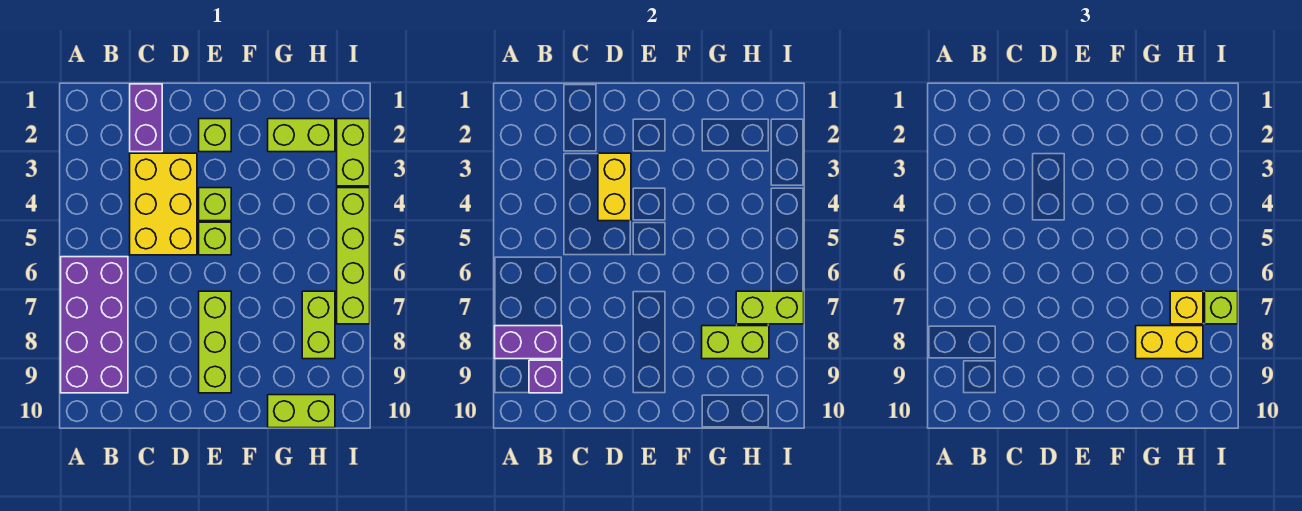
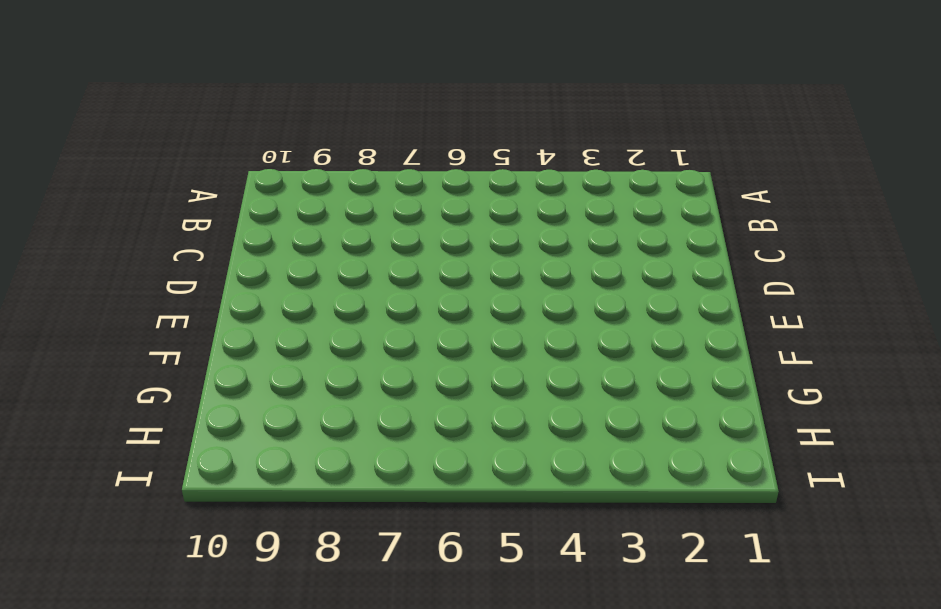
none -> purple brick A6:B9 level 1
none -> purple brick C1:C2 level 1
none -> yellow brick C3:D5 level 1

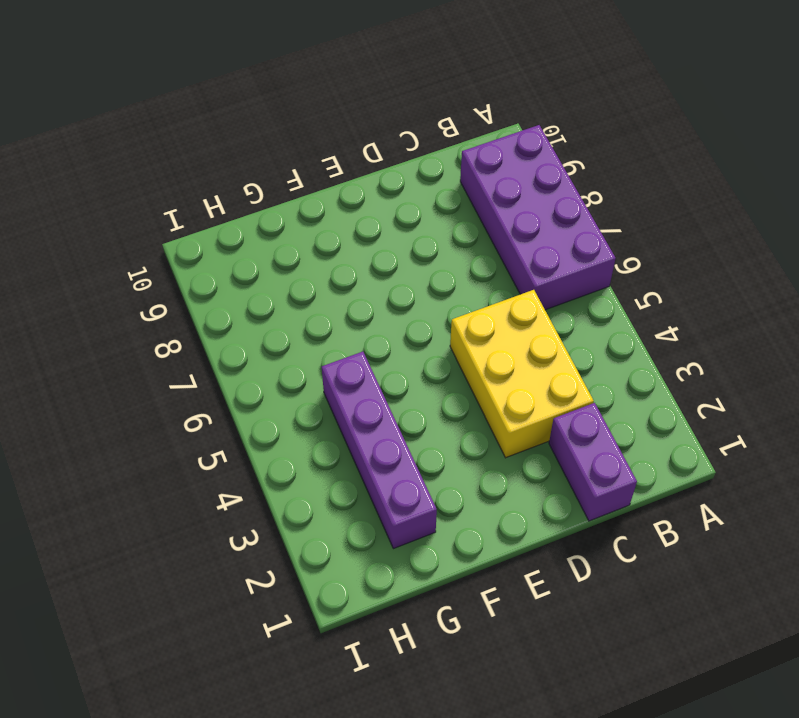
purple brick G2:G5 level 1 -> lime brick G2:H2 level 1
none -> lime brick E2 level 1
none -> lime brick E4 level 1
none -> lime brick E5 level 1

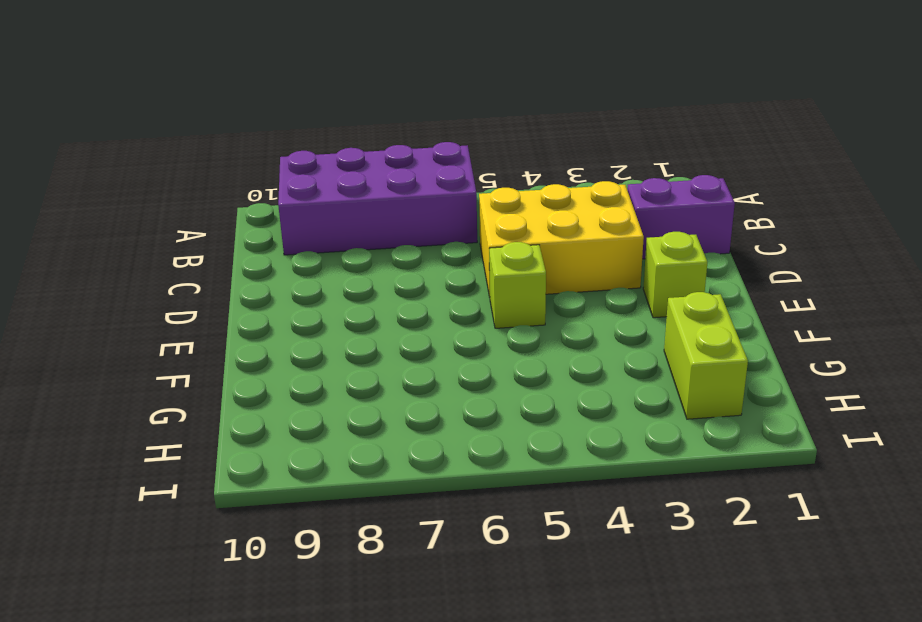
none -> lime brick E4 level 1
none -> lime brick E7:E9 level 1
none -> lime brick G10:H10 level 1

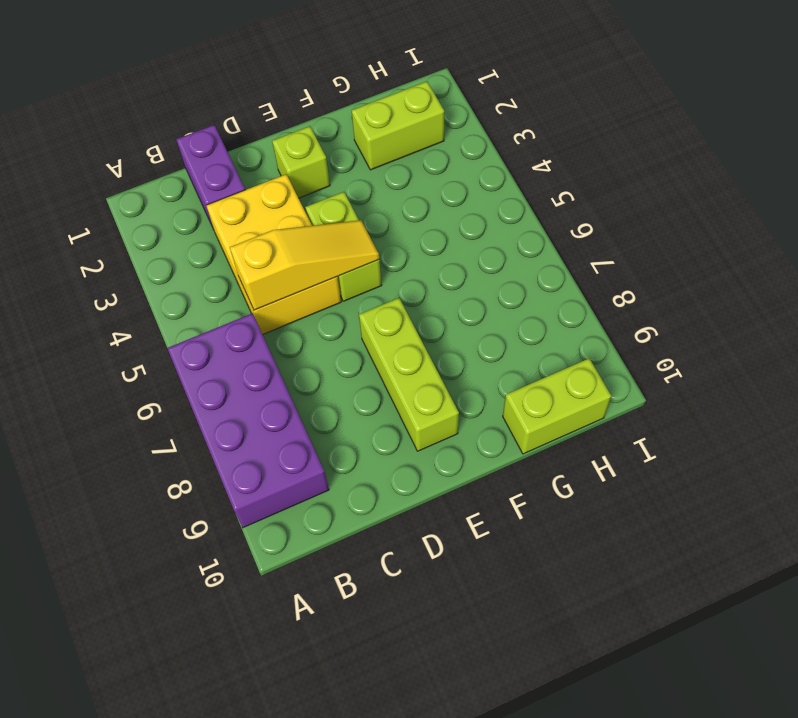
yellow slope C5:E5 level 2 top C -> none
none -> lime brick H7:H8 level 1
none -> lime brick I2:I3 level 1
none -> lime brick I4:I7 level 1

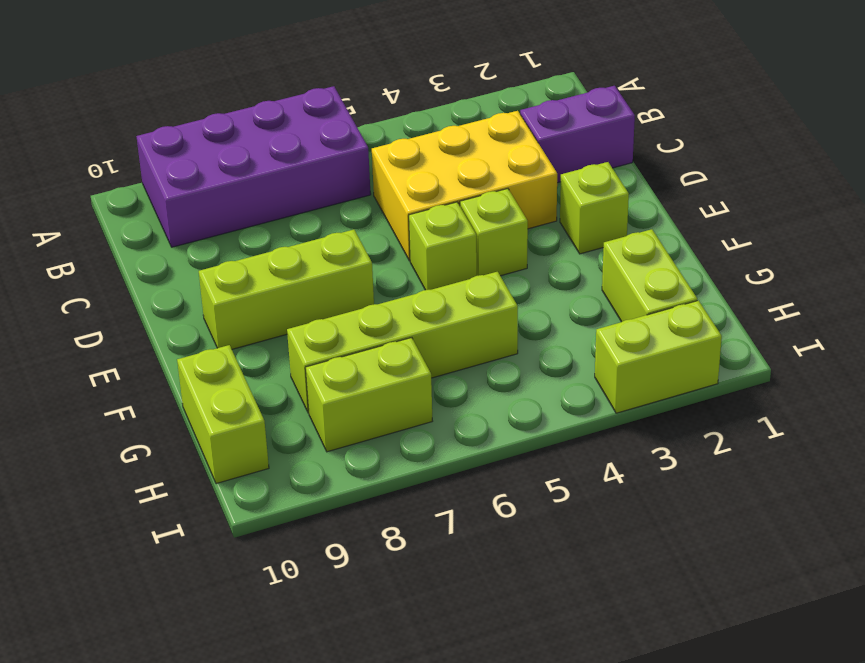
lime brick G5:G8 level 1 -> lime brick I4:I7 level 1
none -> purple brick A8:B8 level 2
none -> purple brick B9 level 2
none -> yellow brick D3:D4 level 2

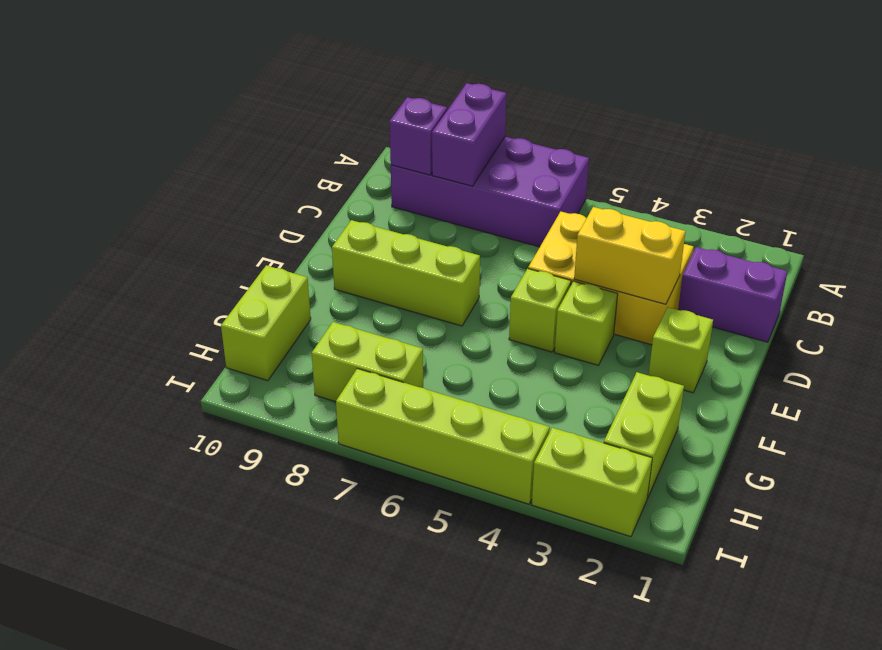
none -> lime brick G8:H8 level 2
none -> lime brick H7:I7 level 2
none -> yellow brick G8:H8 level 3

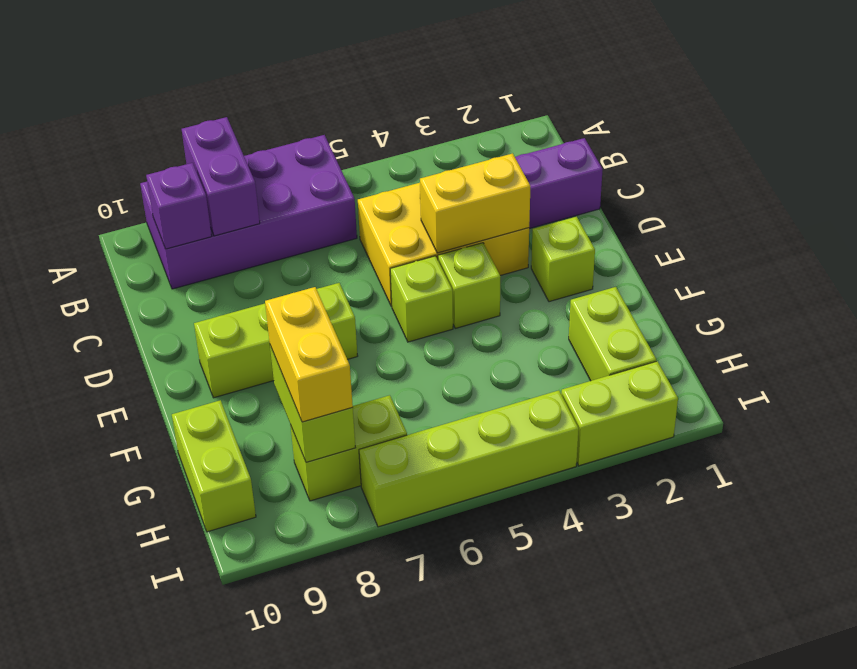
none -> lime brick H7:I7 level 2
none -> yellow brick H7 level 3
none -> lime brick I7 level 3

